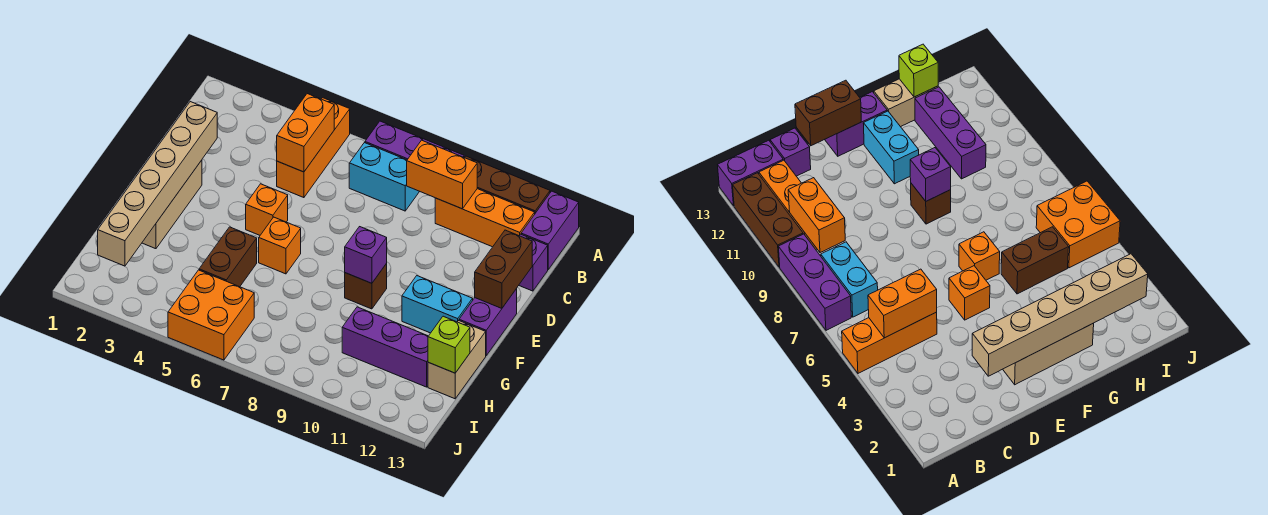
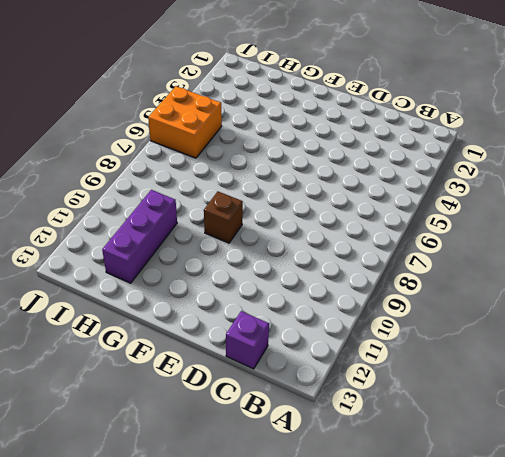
none -> orange brick A5:C5 level 1
none -> purple brick A7:A9 level 1
none -> brown brick A10:A12 level 1

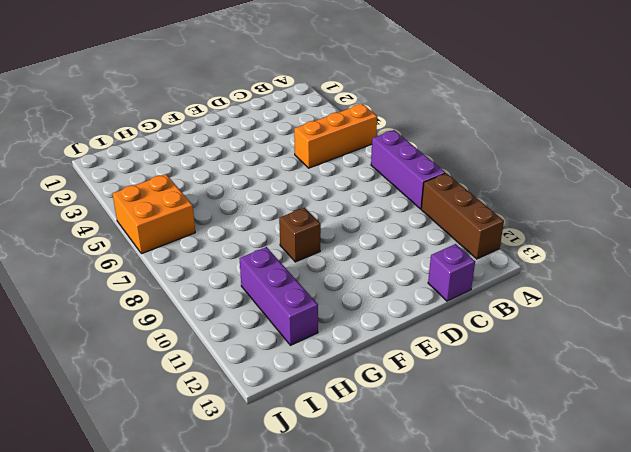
none -> purple brick A13:B13 level 1
none -> cyan brick B7:B8 level 1
none -> orange brick B10:B12 level 1

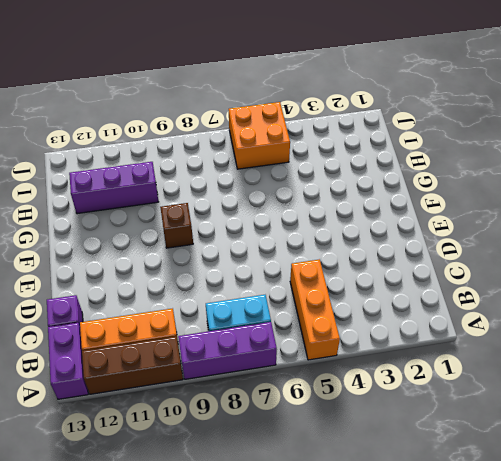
none -> tan brick E2:G2 level 1
none -> orange brick E5 level 1
none -> purple brick E13:F13 level 1

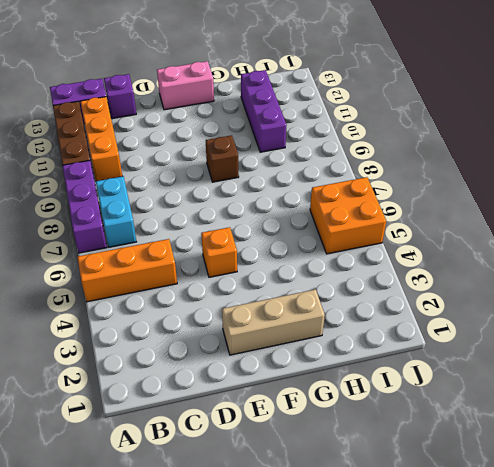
pink brick E13:F13 level 1 -> purple brick E13:F13 level 1
none -> orange brick F6 level 1
none -> cyan brick F11:F12 level 1
none -> brown brick G5:H5 level 1

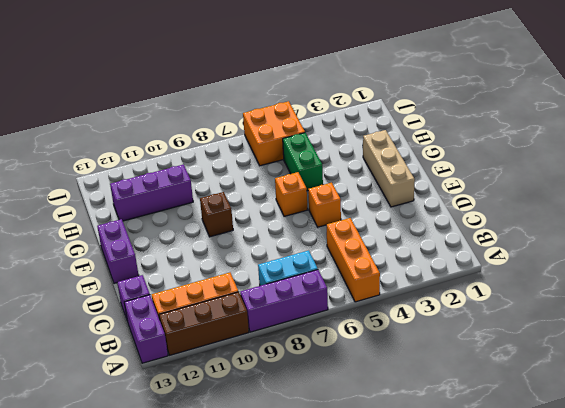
green brick G5:H5 level 1 -> brown brick G5:H5 level 1
none -> cyan brick F11:F12 level 1
none -> tan brick G13:H13 level 1
none -> orange brick B5:C5 level 2

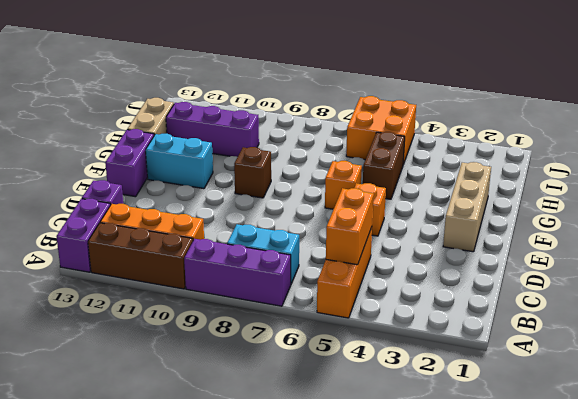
none -> orange brick B9:B10 level 2
none -> tan brick D2:I2 level 2
none -> brown brick D13:E13 level 2

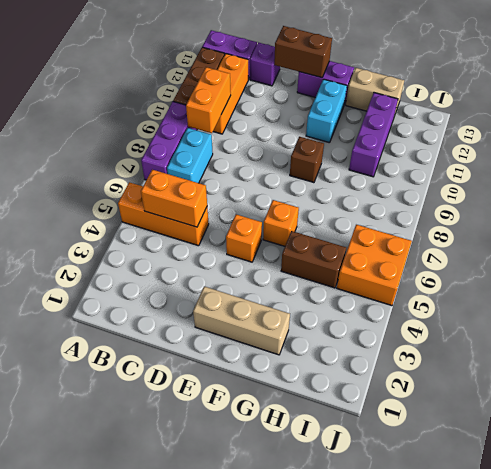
none -> tan brick D2:I2 level 2
none -> purple brick F9 level 2
none -> lime brick H13 level 2

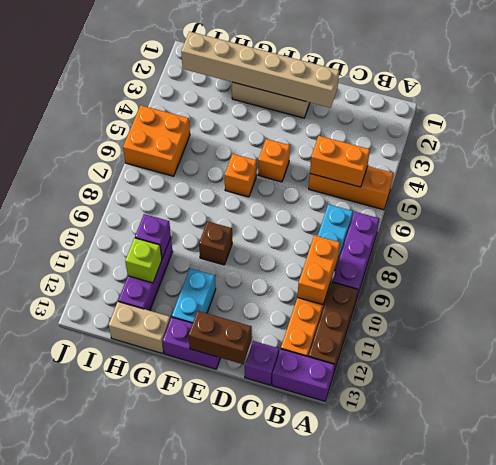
purple brick H10 level 2 -> purple brick F9 level 2
lime brick H11 level 2 -> lime brick H13 level 2
none -> brown brick G5:H5 level 1

